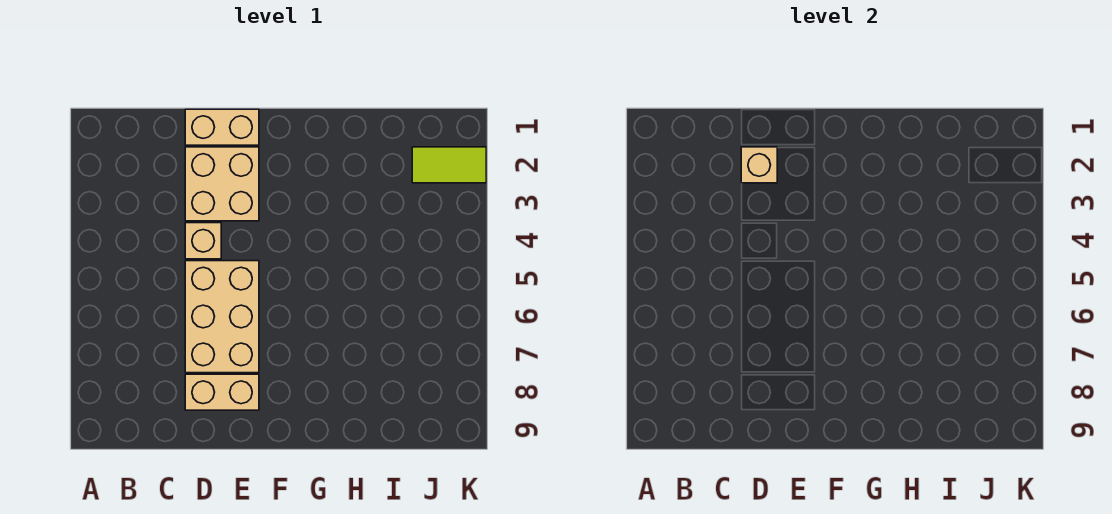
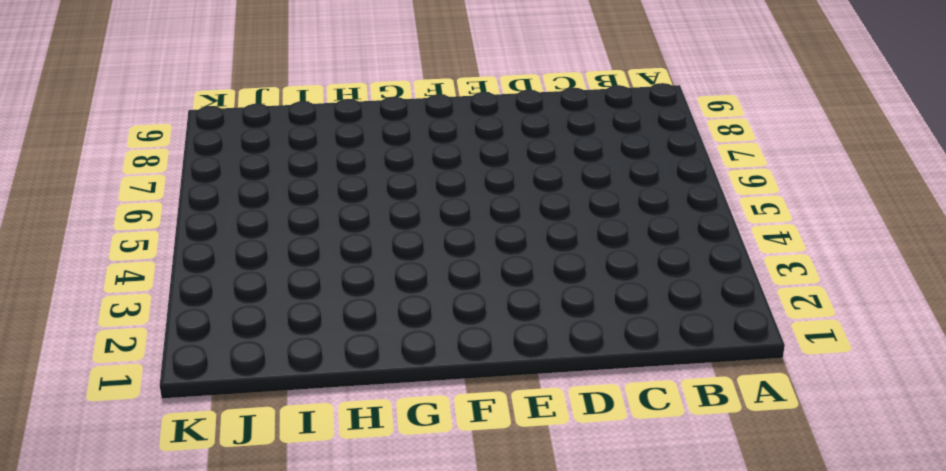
none -> tan brick D1:E1 level 1
none -> tan brick D2:E3 level 1

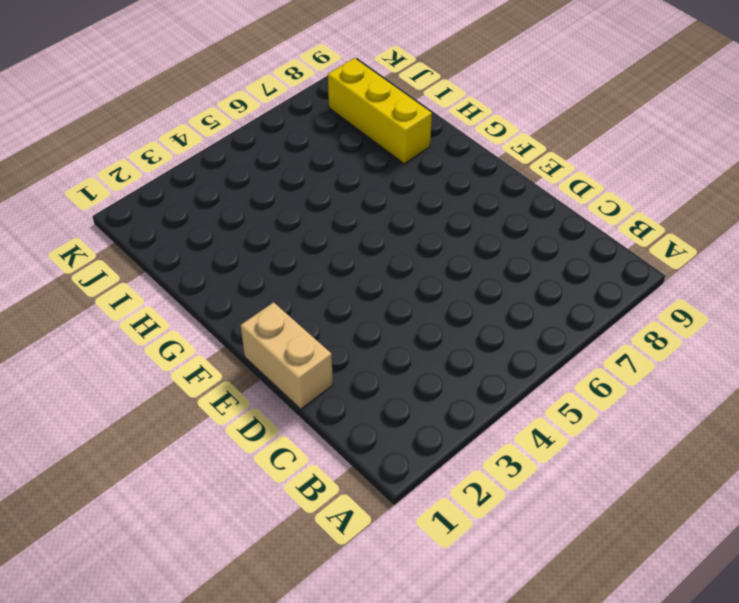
yellow brick H8:J8 level 1 -> none
none -> tan brick D2:E3 level 1
none -> tan brick D4 level 1

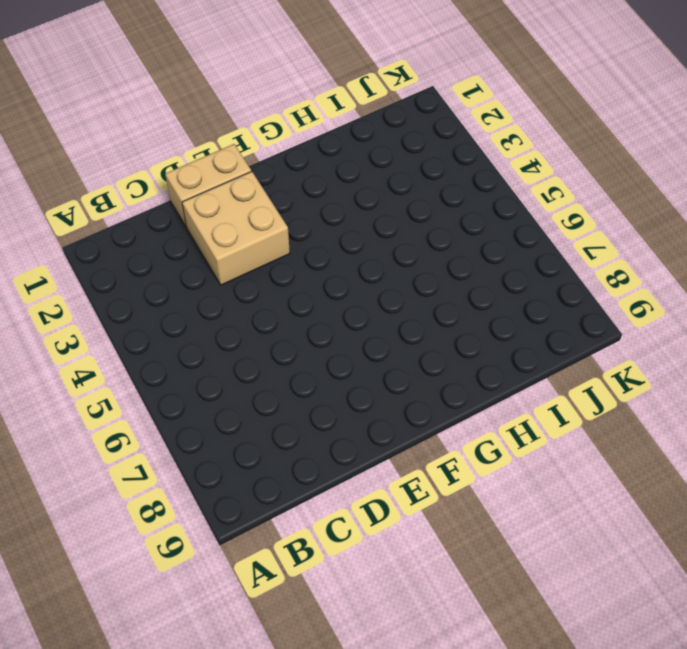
none -> tan brick D4 level 1
none -> tan brick D5:E7 level 1

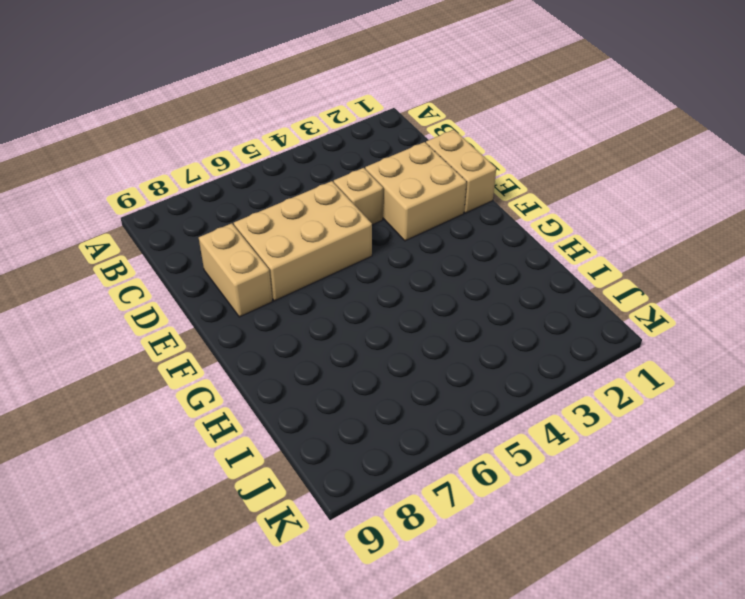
none -> lime tile J2:K2 level 1
none -> tan brick D2 level 2

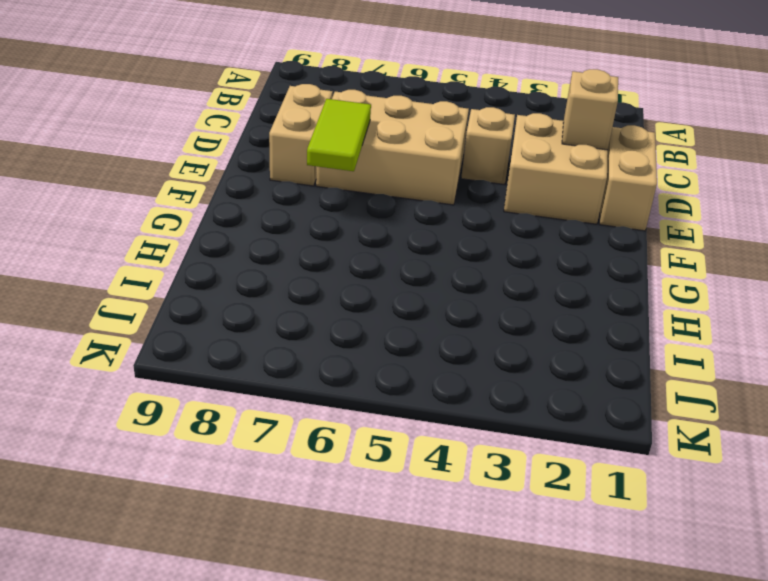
lime tile E7:F7 level 2 -> lime tile J2:K2 level 1

